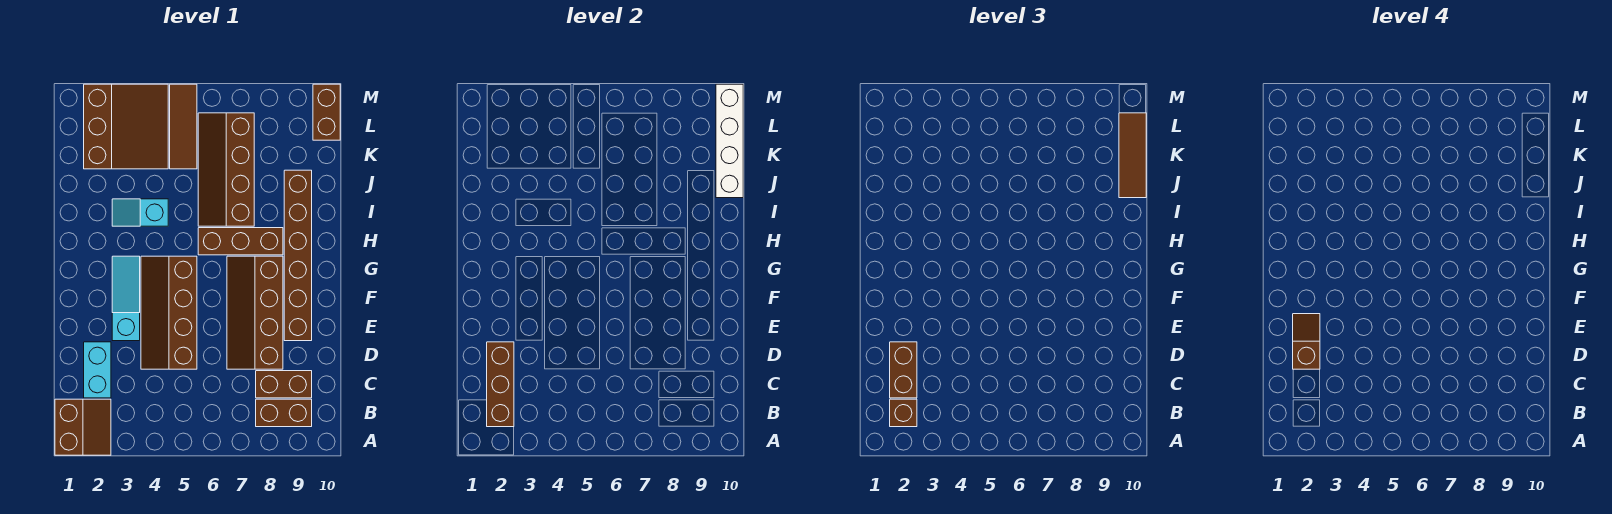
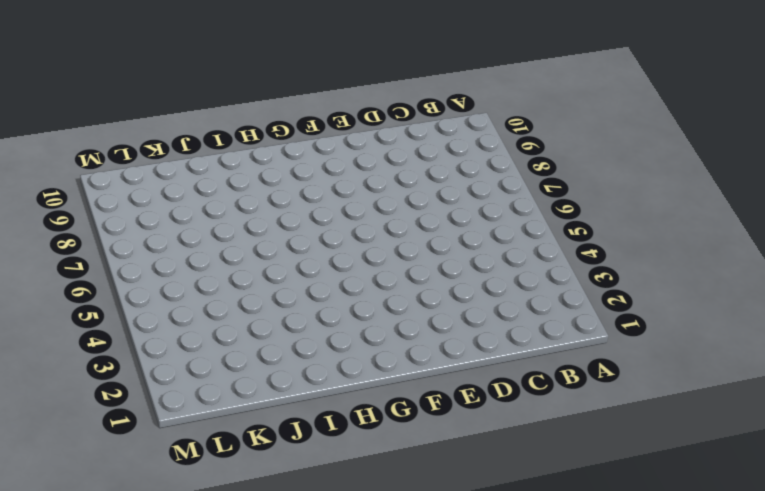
none -> brown slope A1:B2 level 1 top 1
none -> brown brick B8:B9 level 1
none -> cyan brick C2:D2 level 1

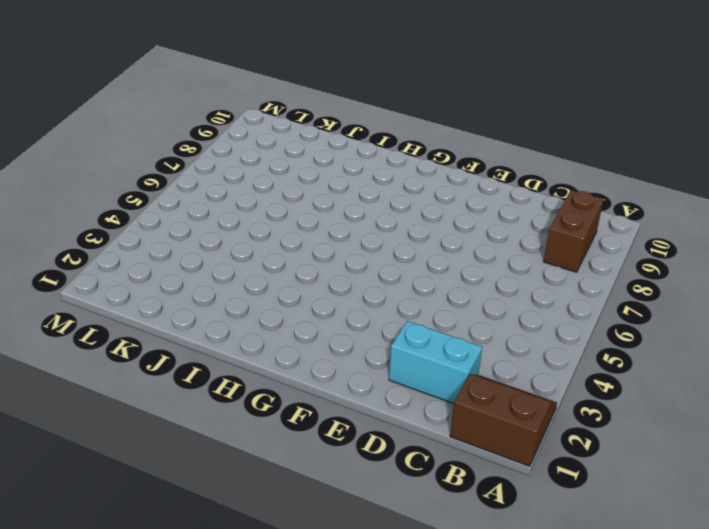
none -> brown brick C8:C9 level 1
none -> brown slope D4:G5 level 1 top 5
none -> brown slope D7:G8 level 1 top 8

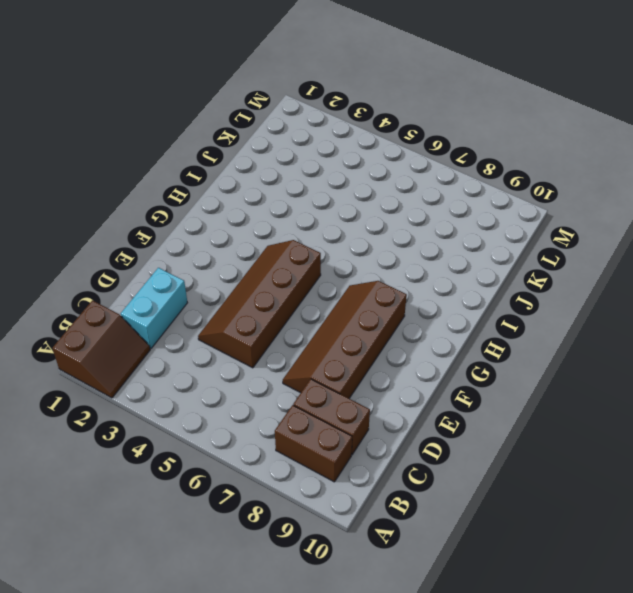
none -> cyan slope E3:G3 level 1 top E
none -> brown brick E9:J9 level 1
none -> brown brick H6:H8 level 1

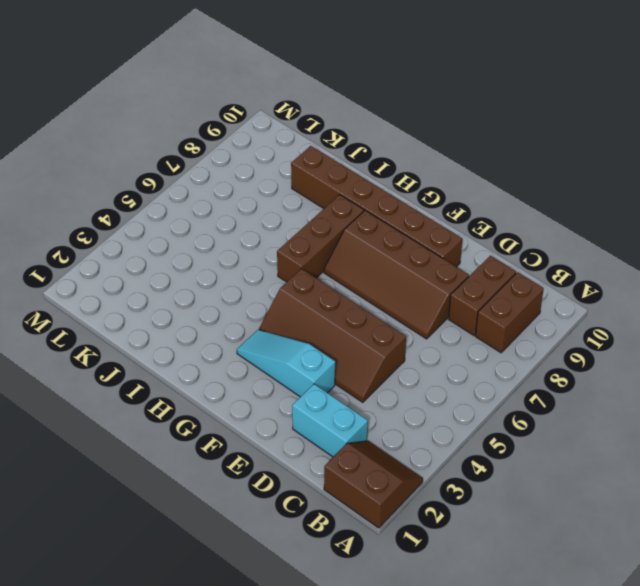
none -> cyan slope I3:I4 level 1 top 4
none -> brown slope I6:L7 level 1 top 7
none -> brown slope K2:M4 level 1 top 2

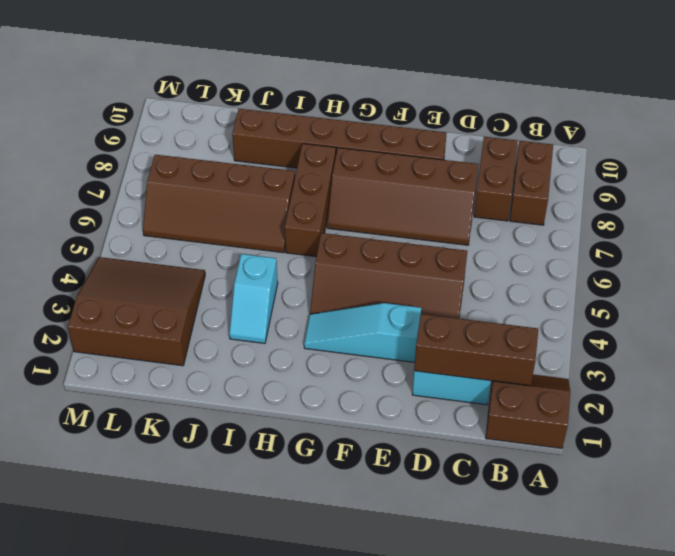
none -> brown tile K5:M5 level 1
none -> brown brick L10:M10 level 1
none -> white brick J10:M10 level 2

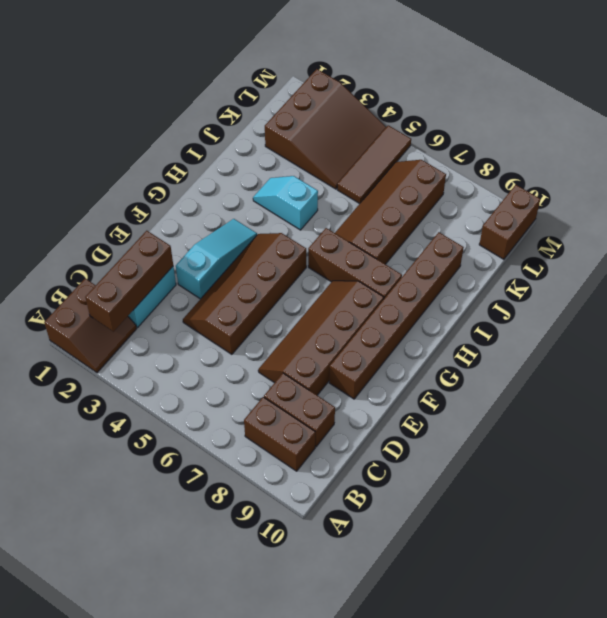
none -> white brick J10:M10 level 2
none -> brown brick B2 level 3
none -> brown brick C2:D2 level 3

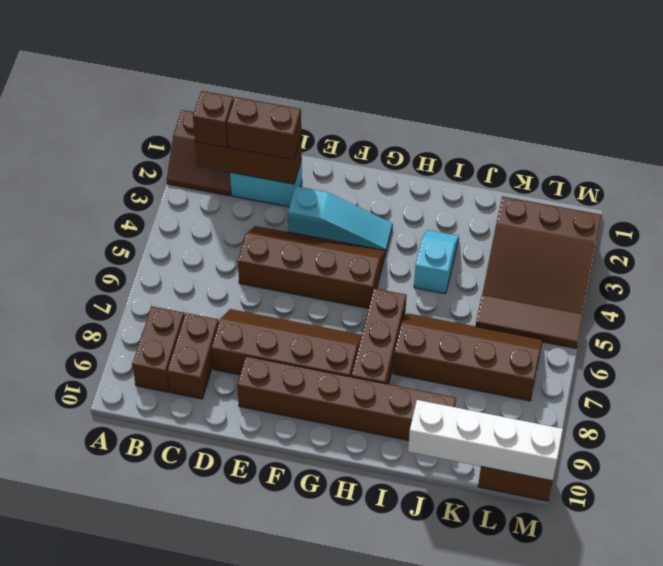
none -> brown tile J10:L10 level 3
none -> brown slope D2:E2 level 4 top D

